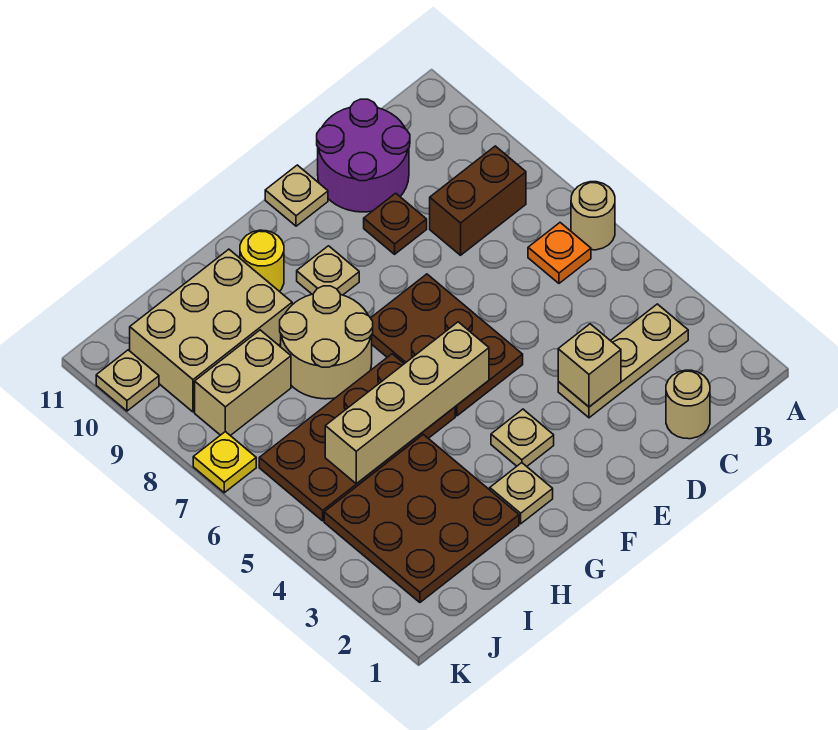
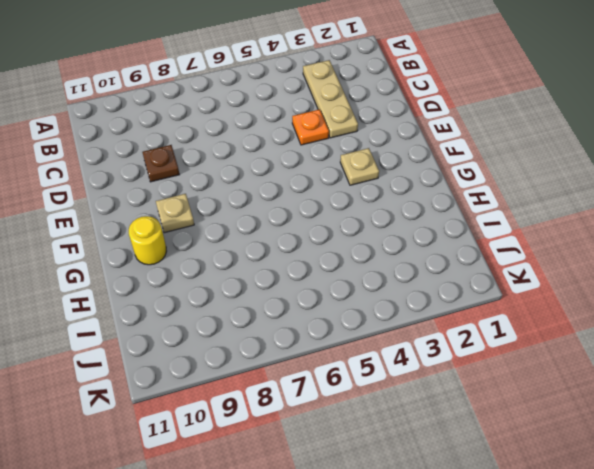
orange plate D4 level 1 -> orange plate B6 level 1
none -> tan round brick A6 level 1
none -> brown brick B8:C8 level 1
none -> tan round brick C1 level 1

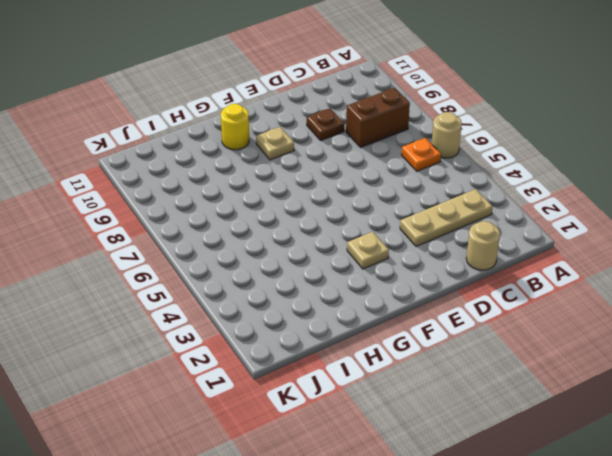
none -> purple round brick C10:D11 level 1
none -> brown plate E5:F7 level 1
none -> tan plate E11 level 1

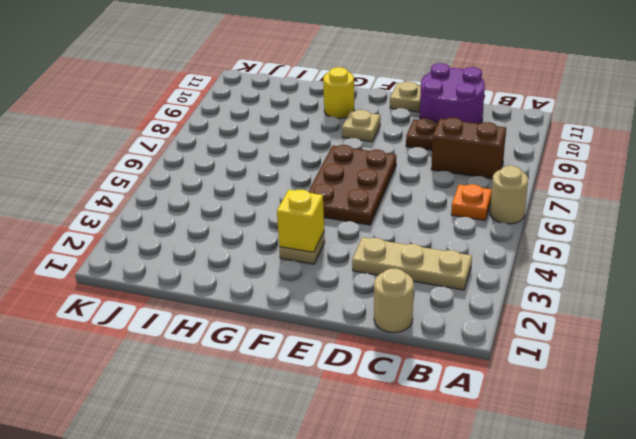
yellow brick F3 level 2 -> none
none -> tan plate G2 level 1
none -> brown plate G5:J6 level 1
none -> tan round brick G7:H8 level 1

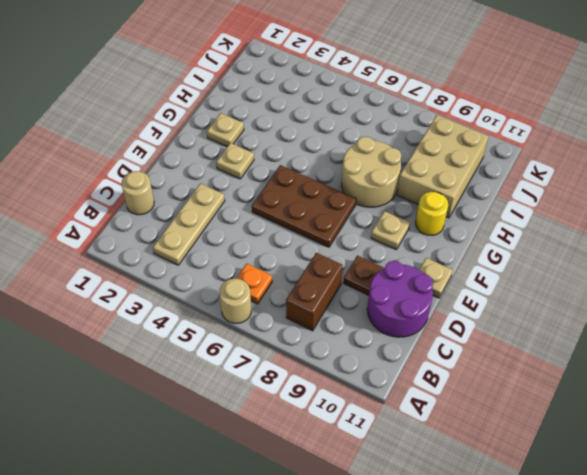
none -> brown plate G5:J6 level 1
none -> brown plate H2:J4 level 1
none -> tan brick I8:J8 level 1

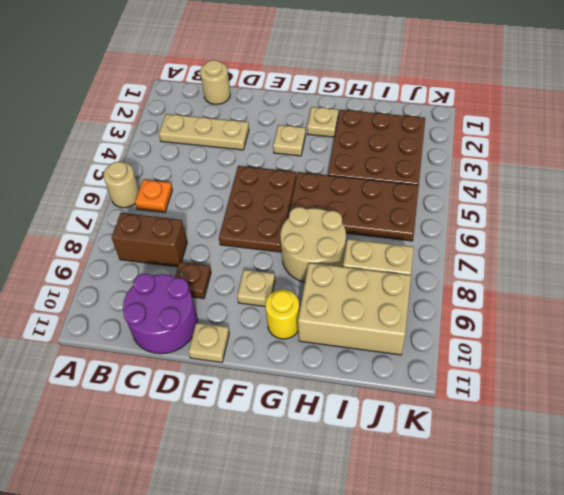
none -> yellow plate K7 level 1
none -> tan plate K10 level 1
none -> tan brick D3 level 2

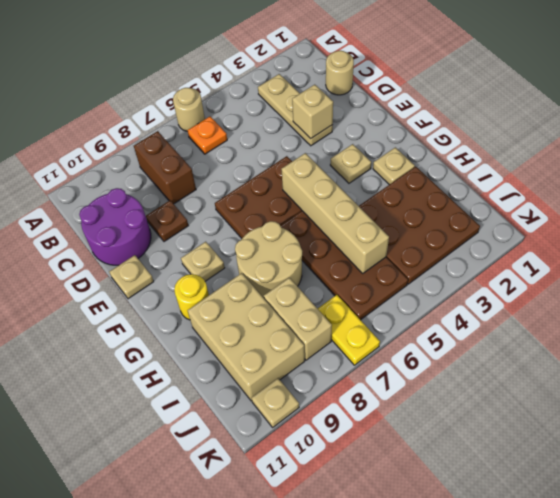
yellow plate J7:K7 level 1 -> yellow plate K7 level 1

